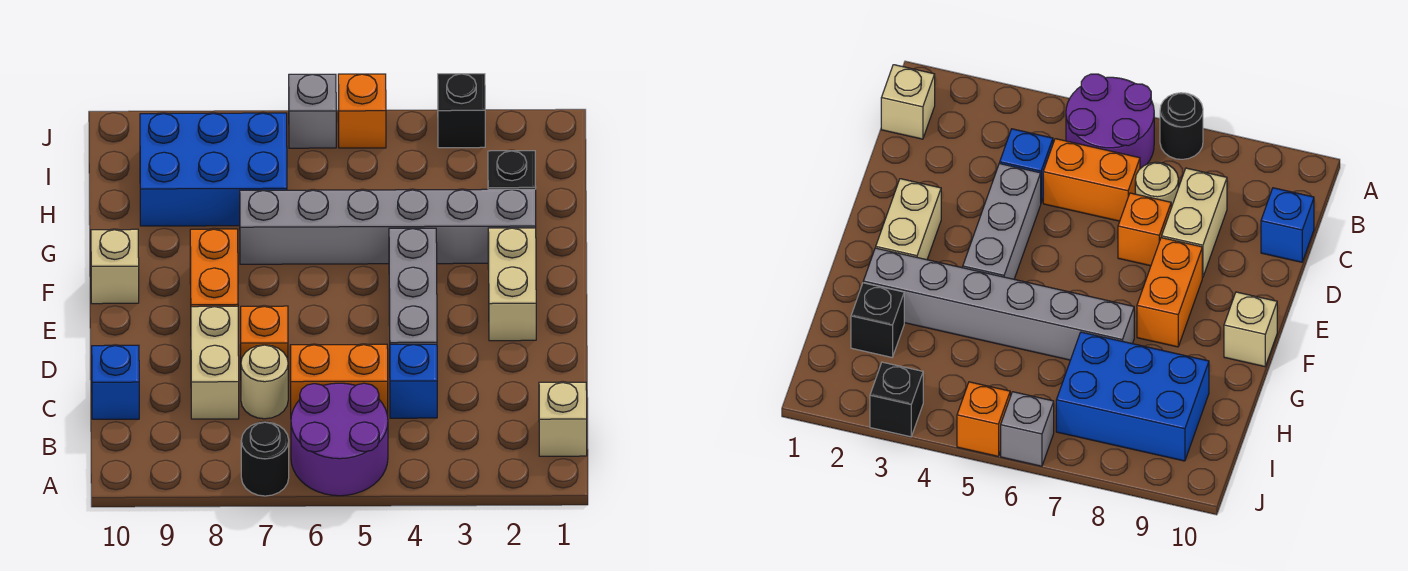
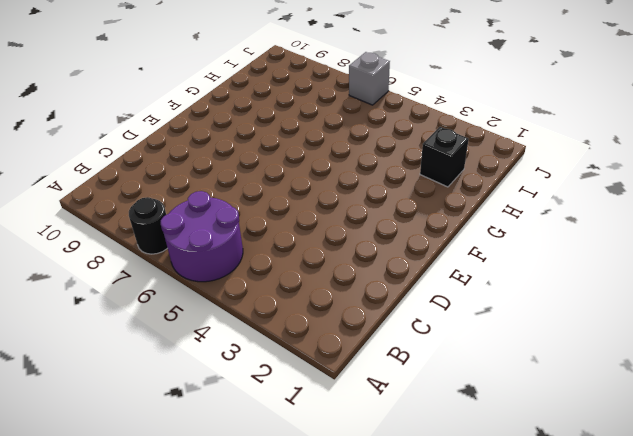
none -> tan brick B1 level 1
none -> blue brick C4 level 1
none -> orange brick C5:C6 level 1

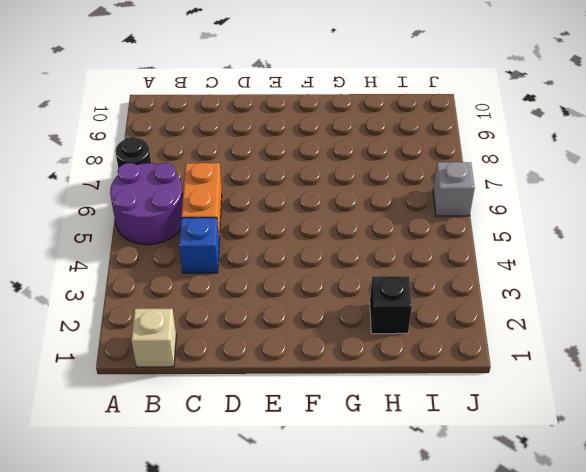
none -> tan round brick C7 level 1
none -> tan brick C8:D8 level 1
none -> blue brick C10 level 1

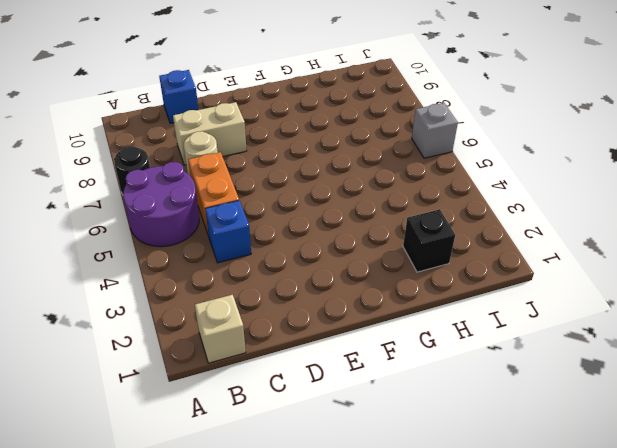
none -> grey brick D4:F4 level 1
none -> orange brick D7 level 1
none -> tan brick E2:F2 level 1

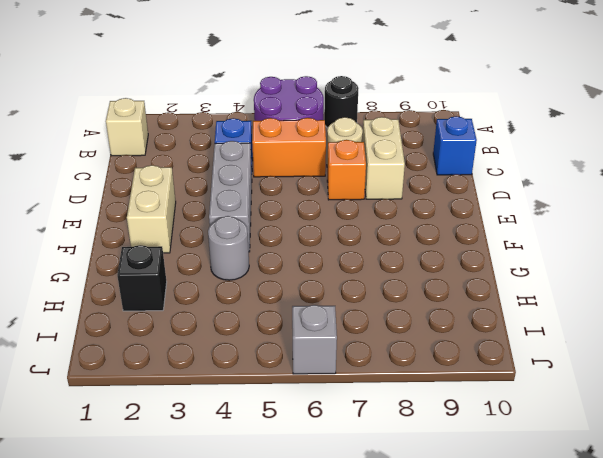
grey round brick G4 level 1 -> grey brick G2:G7 level 1
none -> orange brick E8:F8 level 1
none -> tan brick F10 level 1
none -> blue brick H7:I9 level 1

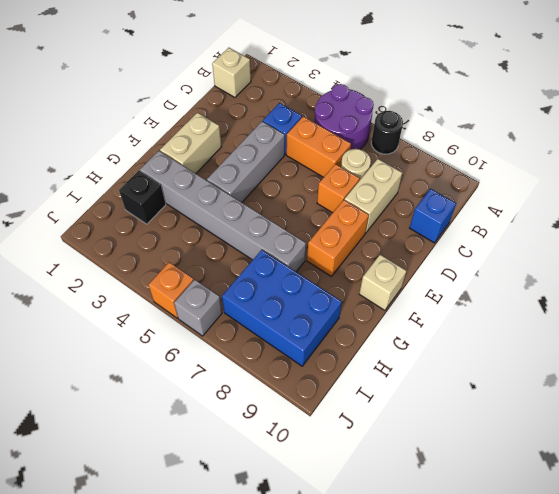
none -> black brick J3 level 1

